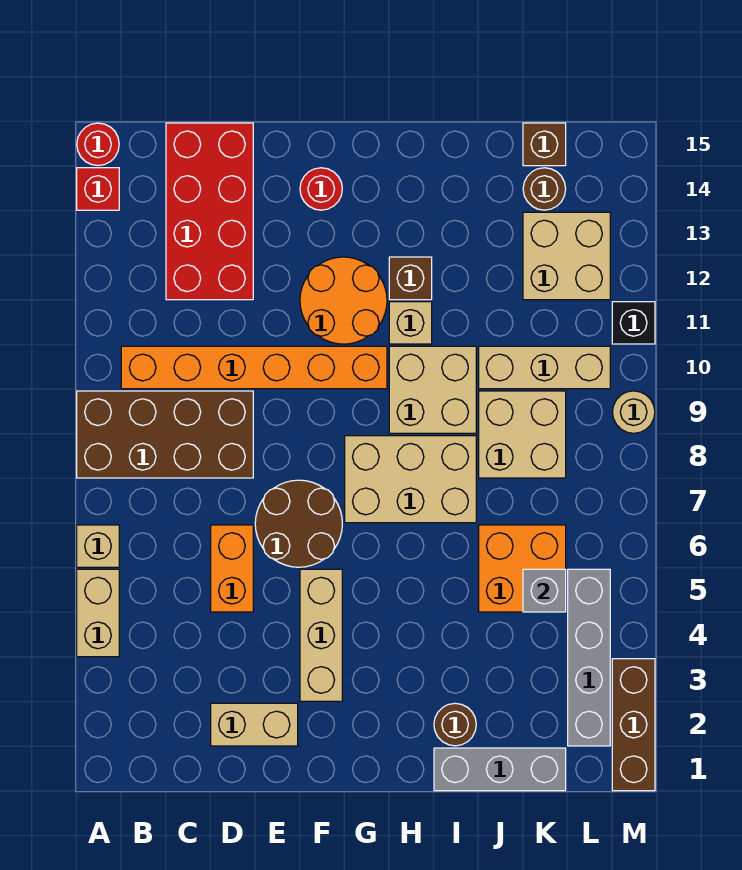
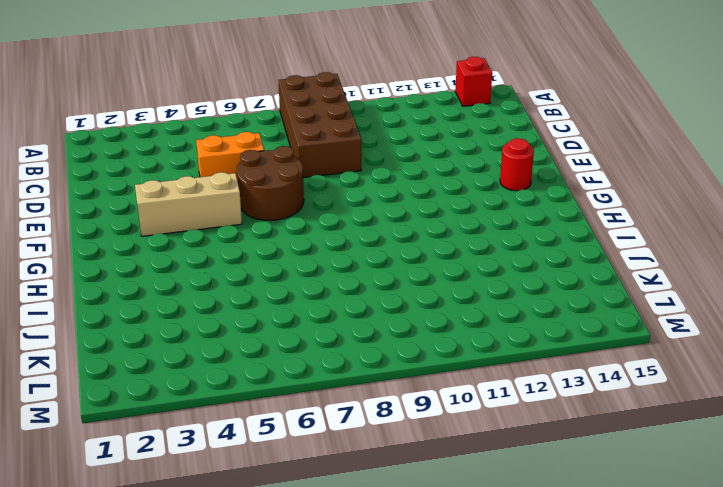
none -> tan brick A4:A5 level 1
none -> tan brick A6 level 1
none -> red round brick A15 level 1
none -> orange brick B10:G10 level 1

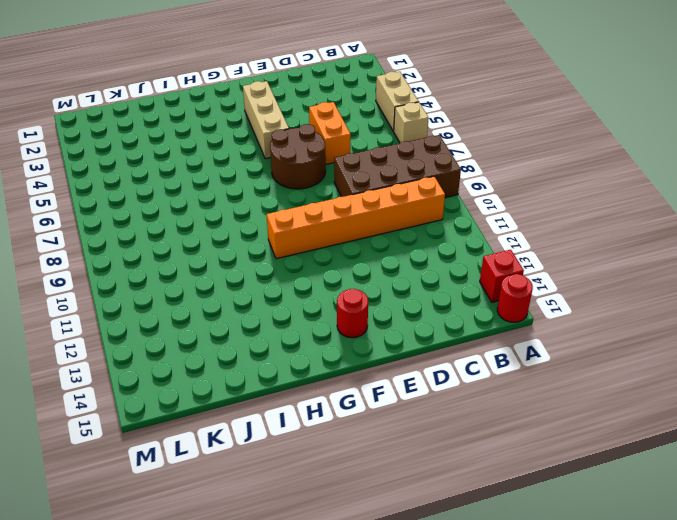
none -> red brick C12:D15 level 1
none -> tan brick D2:E2 level 1
none -> orange round brick F11:G12 level 1
none -> tan brick G7:I8 level 1

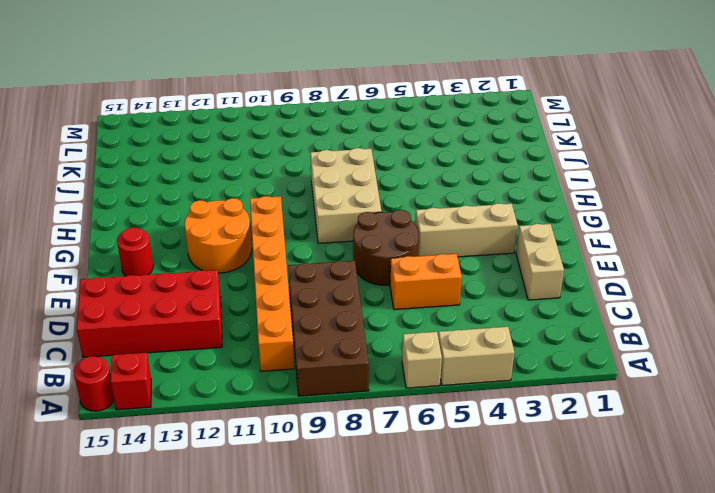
none -> tan brick H9:I10 level 1
none -> tan brick H11 level 1
none -> brown brick H12 level 1
none -> grey brick I1:K1 level 1

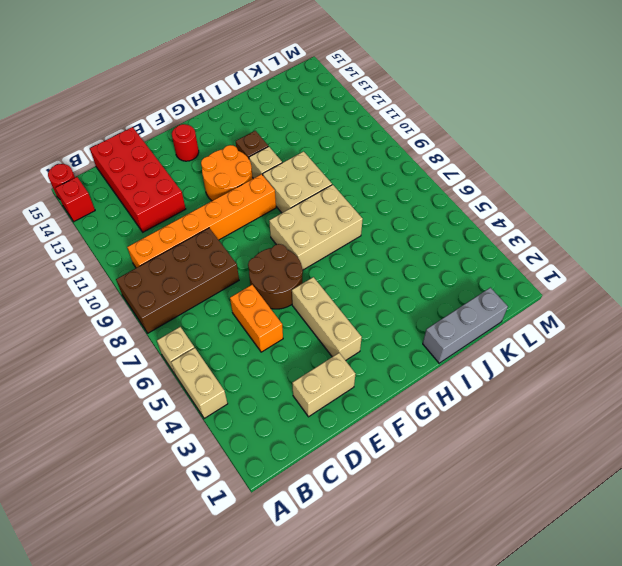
none -> brown round brick I2 level 1
none -> orange brick J5:K6 level 1
none -> tan brick J8:K9 level 1
none -> tan brick J10:L10 level 1

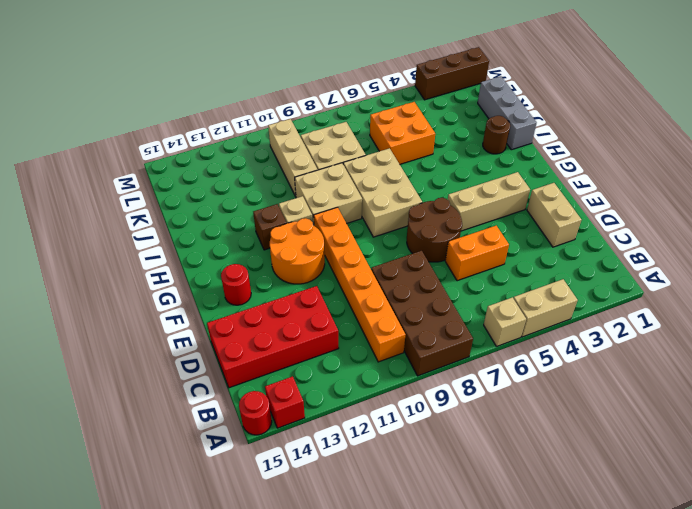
none -> tan brick K12:L13 level 1
none -> brown round brick K14 level 1
none -> brown brick K15 level 1
none -> grey brick L2:L5 level 1

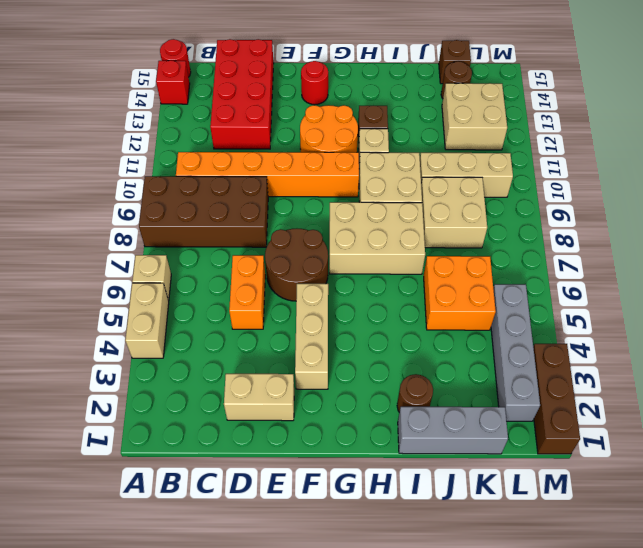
none -> tan round brick M9 level 1
none -> black brick M11 level 1
none -> grey brick K5 level 2

